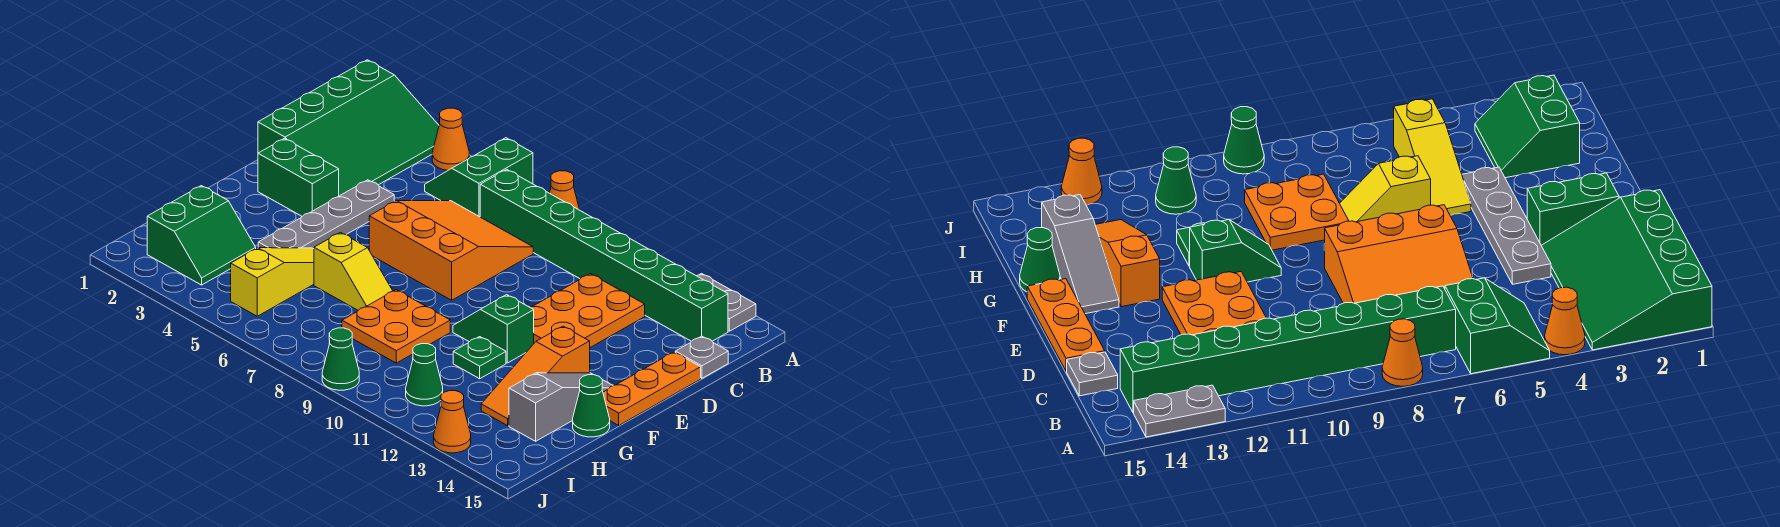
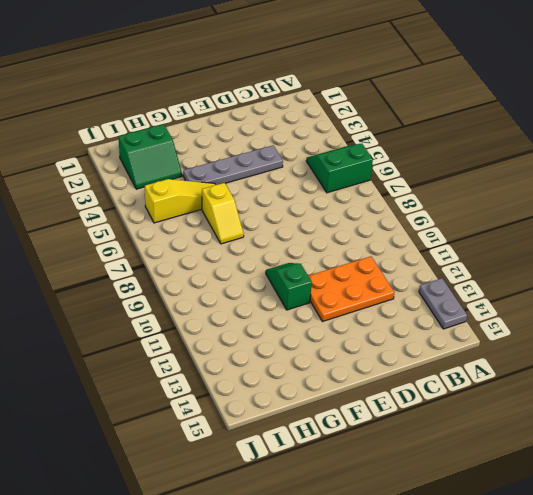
none -> green slope A1:D3 level 1 top 1
none -> orange cone A4 level 1
none -> orange cone A8 level 1

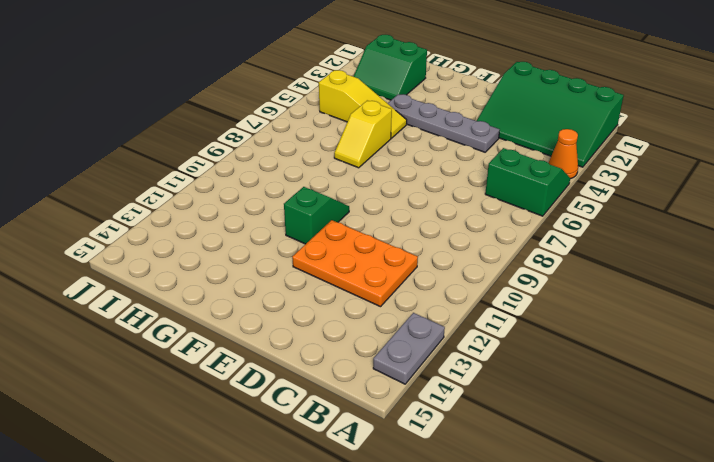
none -> orange cone A8 level 1
none -> green brick B7:B14 level 1
none -> orange slope C6:E8 level 1 top E

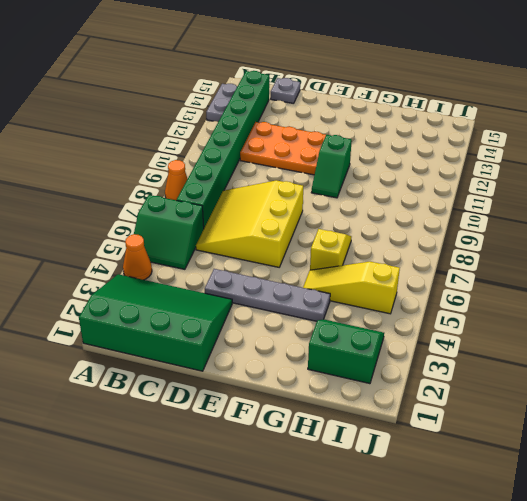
yellow slope C6:E8 level 1 top E -> orange slope C6:E8 level 1 top E
none -> orange plate D15:F15 level 1
none -> green brick E2:E3 level 1
none -> orange slope F13:H13 level 1 top F

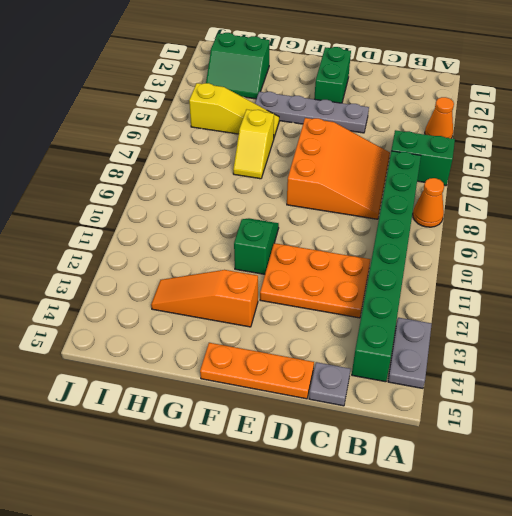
none -> green slope A1:D3 level 1 top 1
none -> grey slope F14:H14 level 1 top H
none -> orange plate G8:H9 level 1

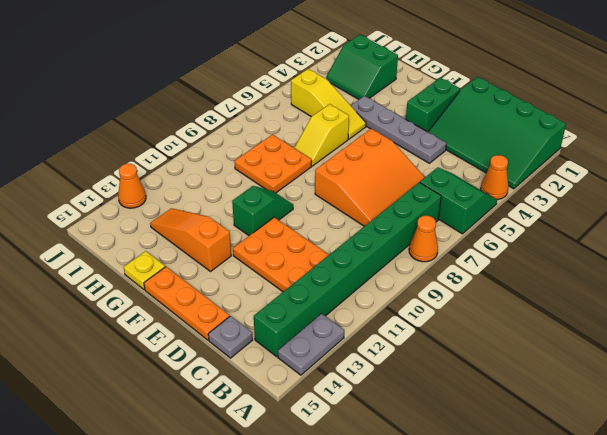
yellow plate G15 level 1 -> green cone G15 level 1
none -> grey slope F14:H14 level 1 top H
none -> green plate G11 level 1
none -> green cone I11 level 1

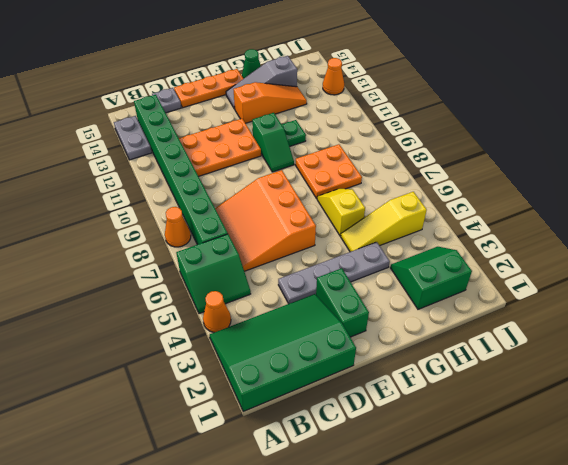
none -> green cone I11 level 1
none -> green cone J9 level 1

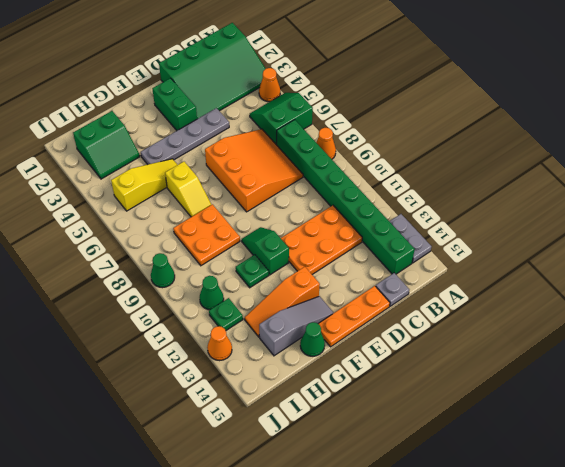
green plate I12 level 1 -> none

